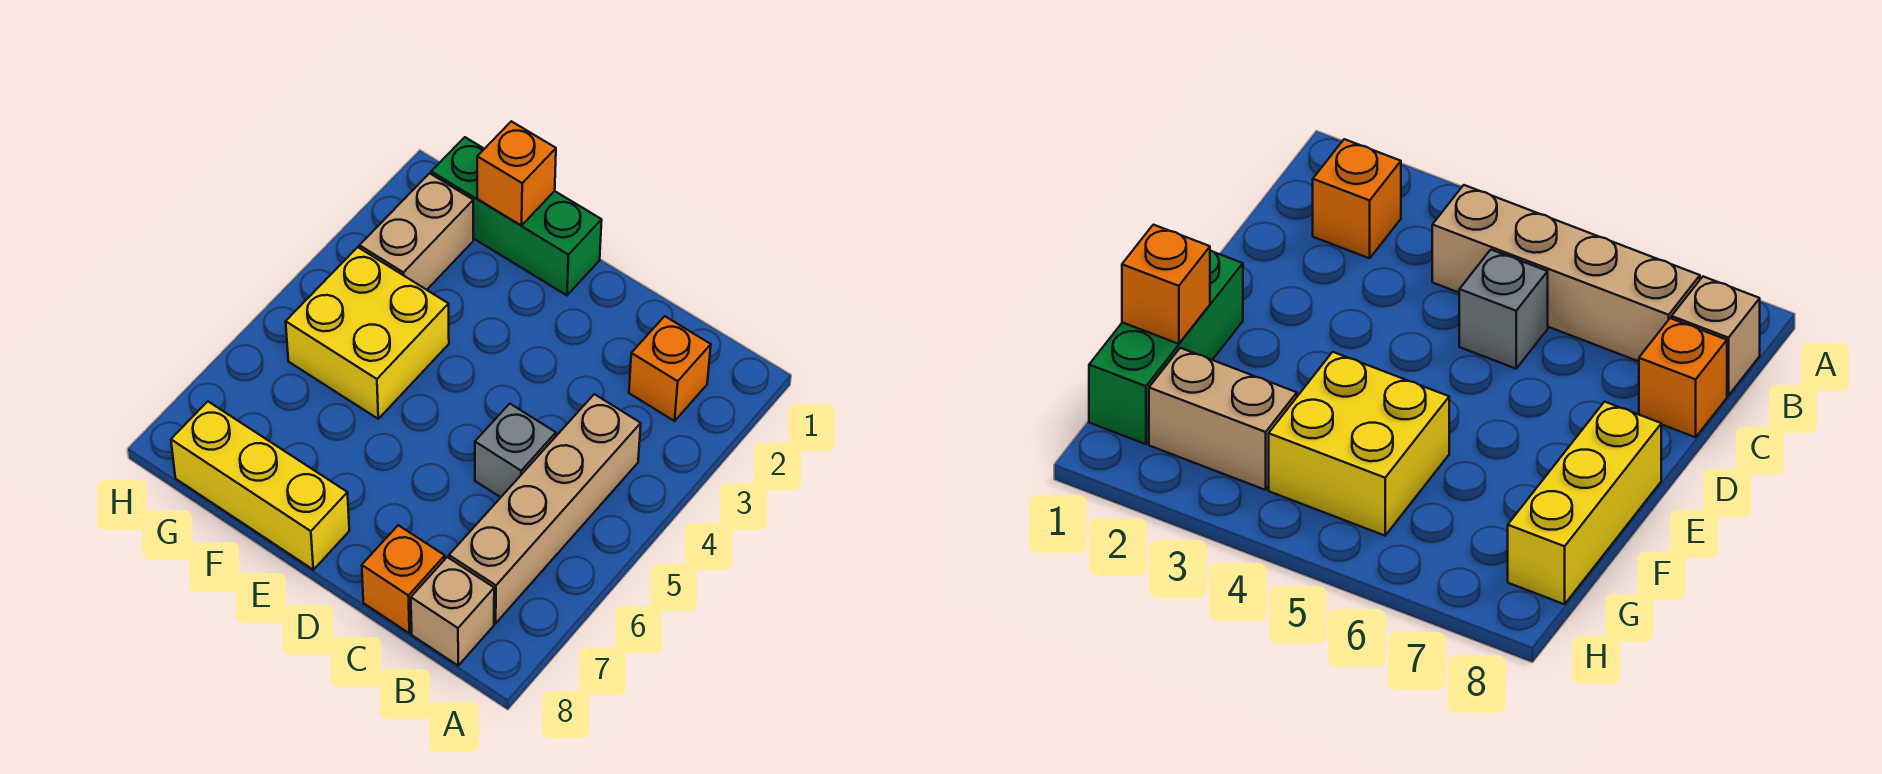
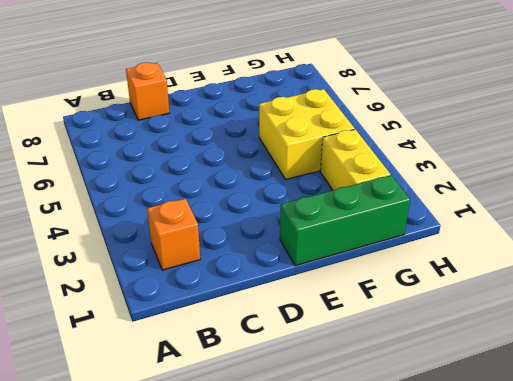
yellow brick G2:G3 level 1 -> tan brick G2:G3 level 1
none -> tan brick B4:B7 level 1
none -> tan brick B8 level 1

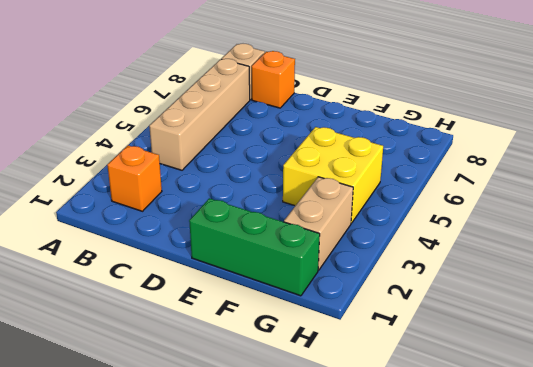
none -> grey brick C5 level 1
none -> yellow brick E8:G8 level 1

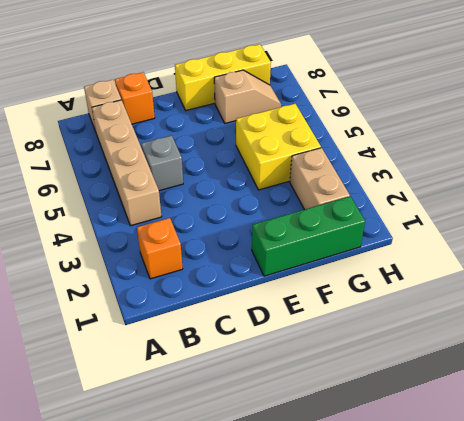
tan slope F7:G7 level 1 top F -> none
none -> orange brick F1 level 2

